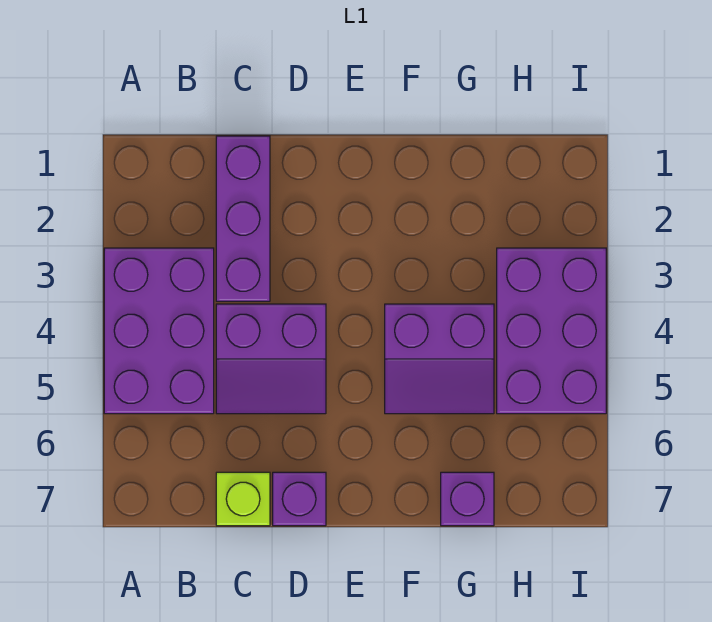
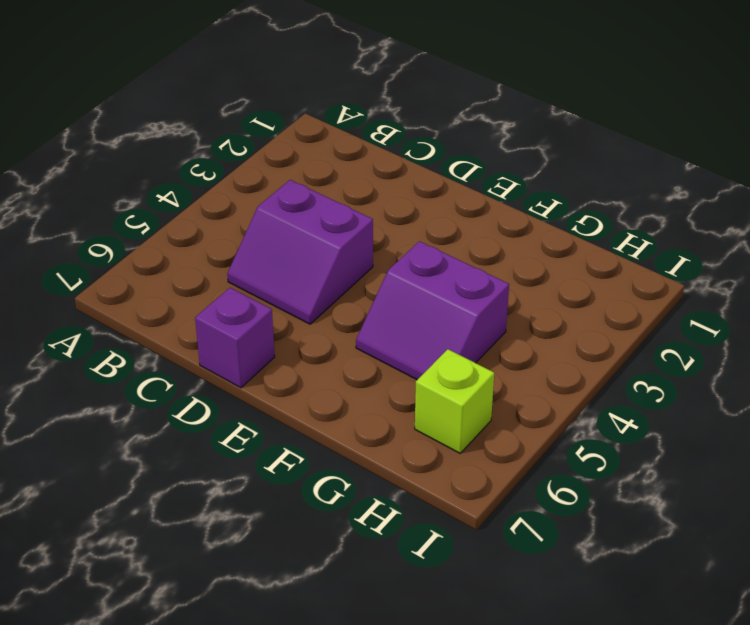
lime brick H6 level 1 -> lime brick C7 level 1
none -> purple brick A3:B5 level 1
none -> purple brick C1:C3 level 1

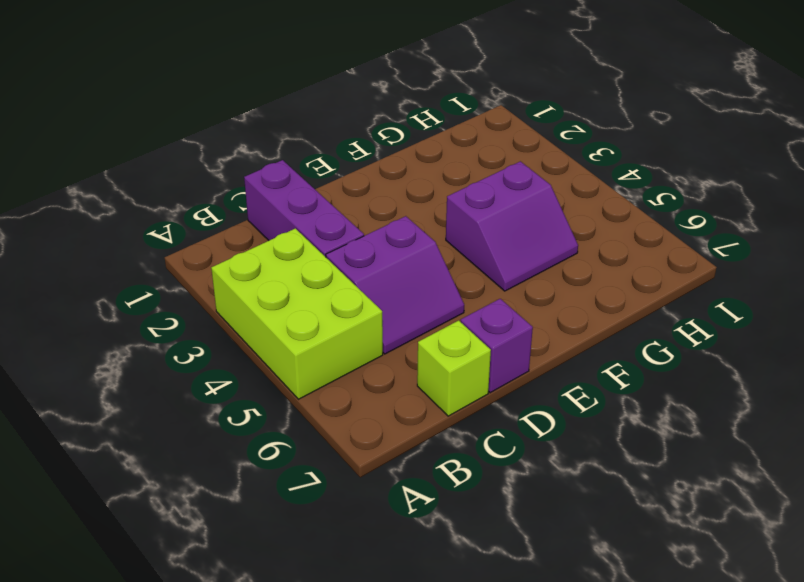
lime brick A3:B5 level 1 -> purple brick A3:B5 level 1
none -> purple brick G7 level 1
none -> purple brick H3:I5 level 1

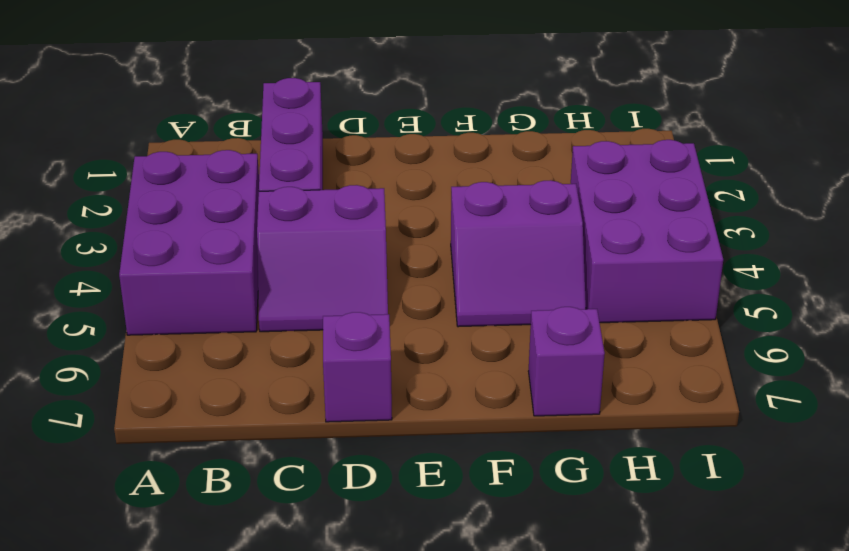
none -> lime brick C7 level 1

